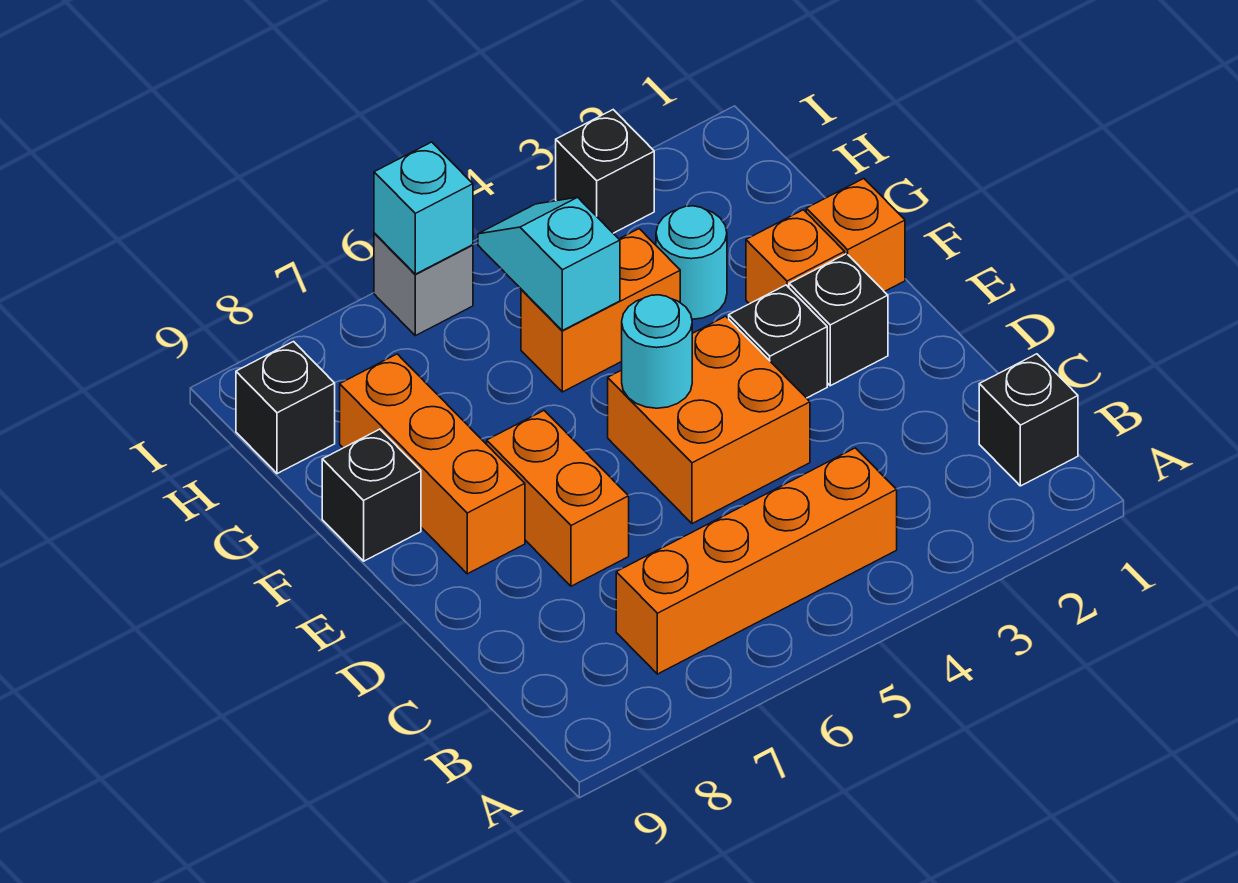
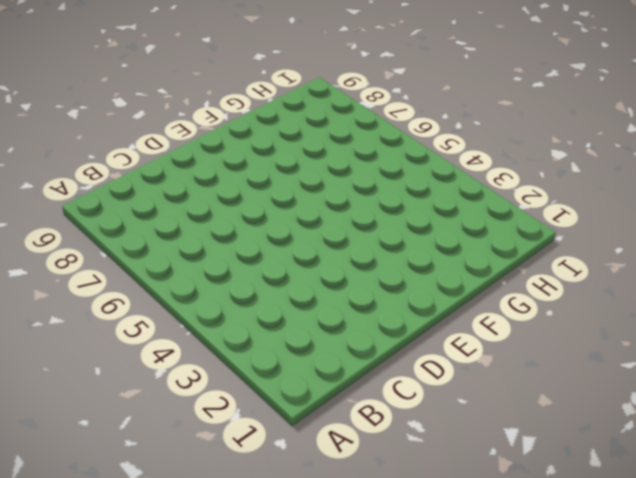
none -> black brick B1 level 1
none -> orange brick B4:B7 level 1
none -> orange brick D4:E5 level 1

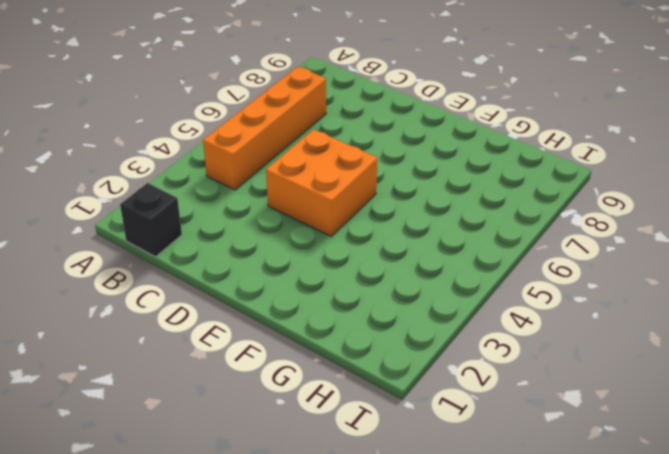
none -> orange brick D7:E7 level 1
none -> black brick E2 level 1
none -> black brick E3 level 1

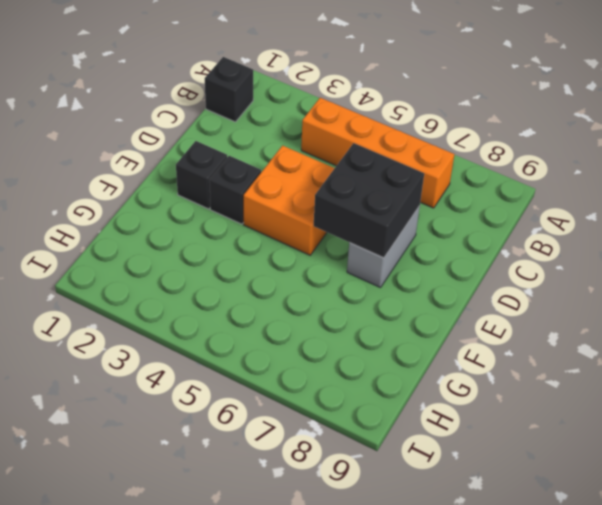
black brick D6:E7 level 2 -> none
grey brick D7:E7 level 1 -> orange brick D7:E7 level 1
none -> orange brick E8:G8 level 1
none -> orange brick F1 level 1
none -> orange brick F2 level 1

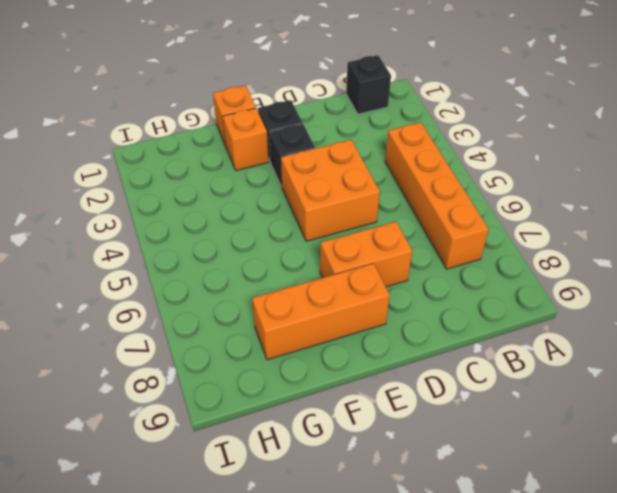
none -> black brick F9 level 1
none -> cyan round brick G3 level 1
none -> orange brick G4:G5 level 1

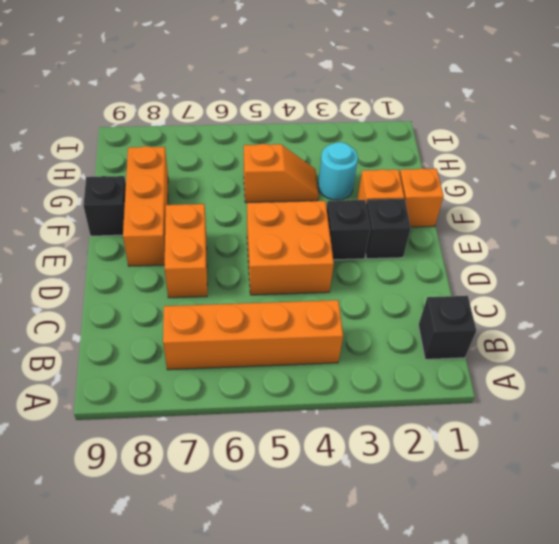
orange slope G4:G5 level 1 top 5 -> orange brick G4:G5 level 1
none -> black brick H9 level 1
none -> black brick I3 level 1
none -> grey brick I6 level 1

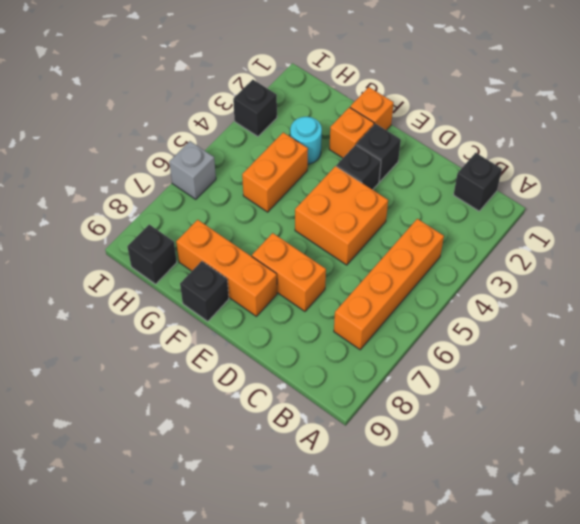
none -> cyan round brick E5 level 2
none -> cyan slope G5:H5 level 2 top G
none -> cyan brick I6 level 2

